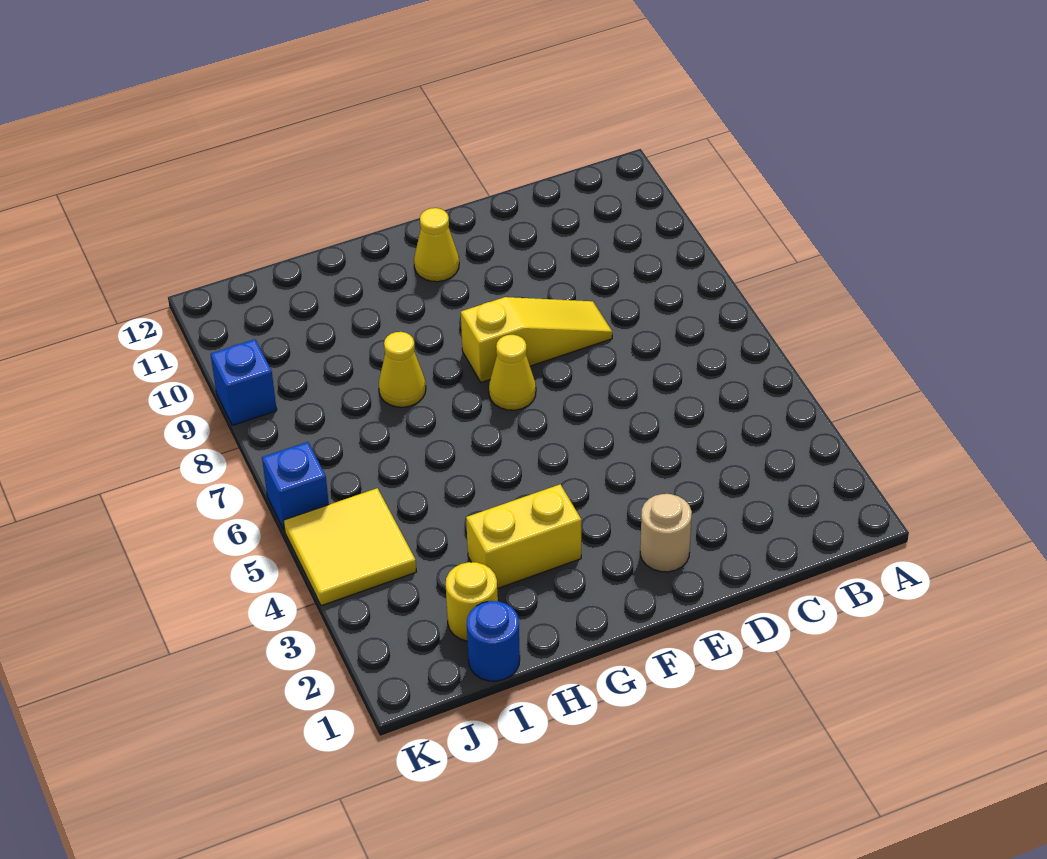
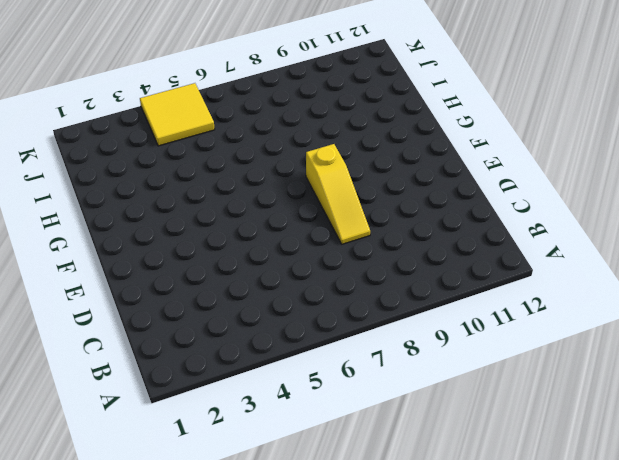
none -> tan round brick E2 level 1
none -> yellow cone F7 level 1

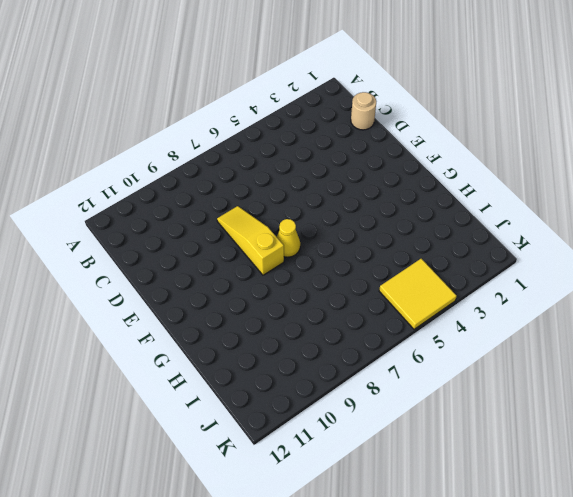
tan round brick C1 level 1 -> tan round brick E2 level 1
none -> yellow cone F11 level 1
none -> yellow brick G3:H3 level 1

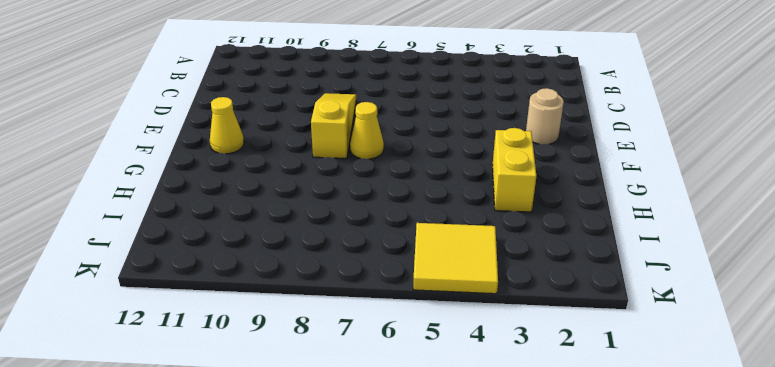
none -> yellow cone H8 level 1
none -> blue round brick I1 level 1

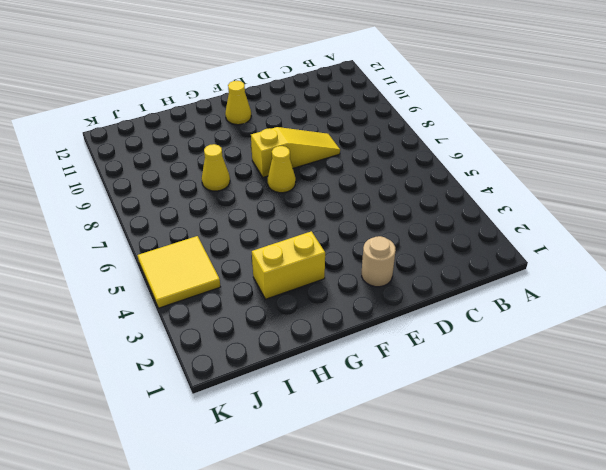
none -> blue round brick I1 level 1
none -> yellow round brick I2 level 1

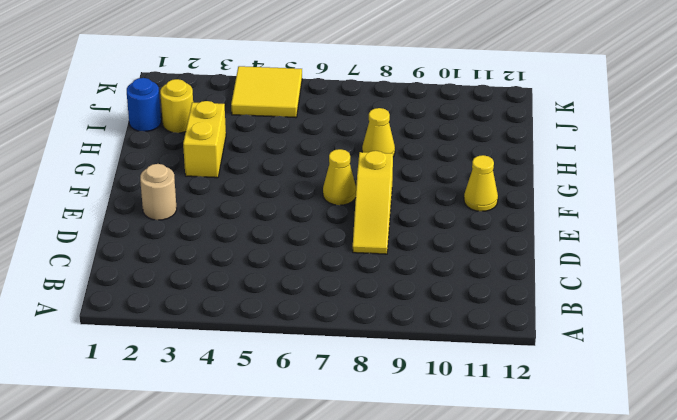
none -> blue brick K6 level 1
none -> blue brick K9 level 1

